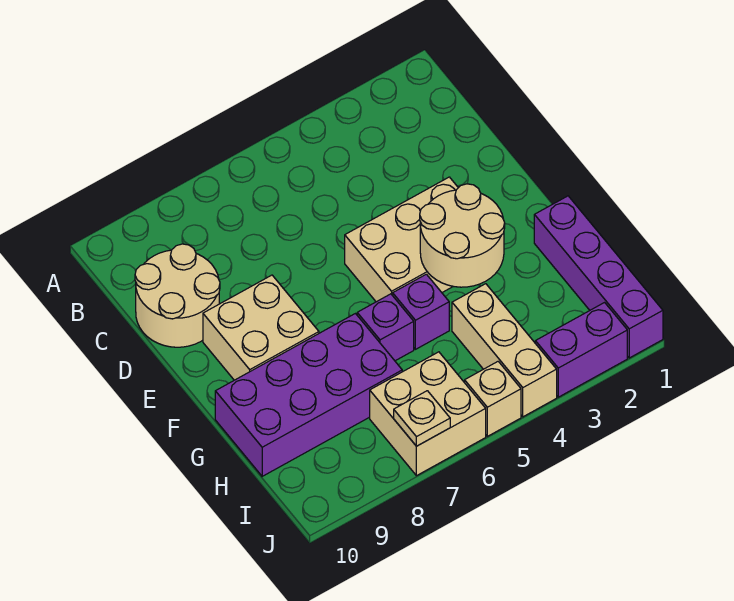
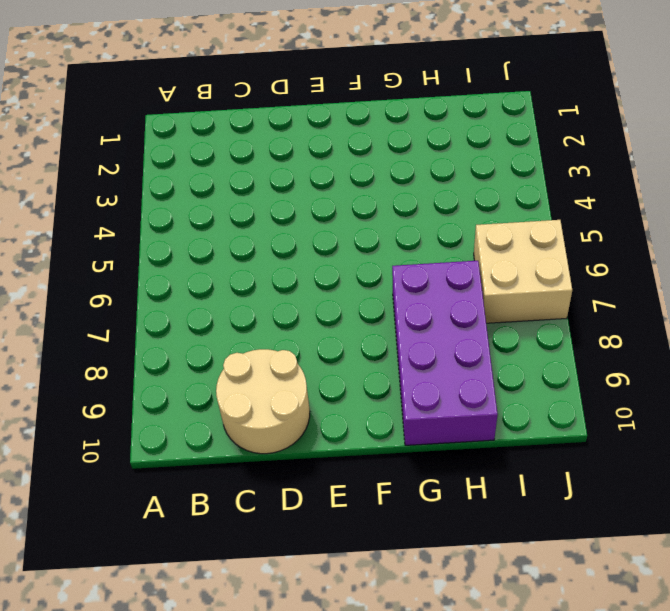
none -> tan brick E3:F5 level 1
none -> tan brick E8:F9 level 1
none -> purple brick G1:J1 level 1

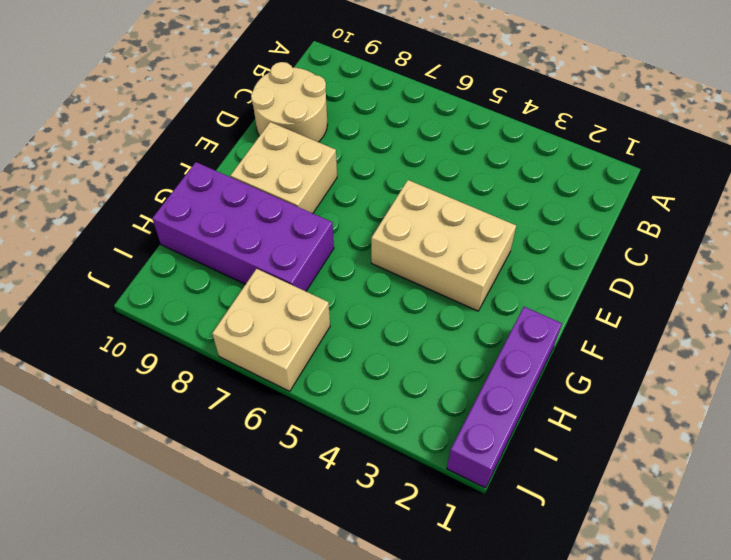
none -> purple brick G5 level 1
none -> purple brick G6 level 1
none -> tan brick H4:J4 level 1

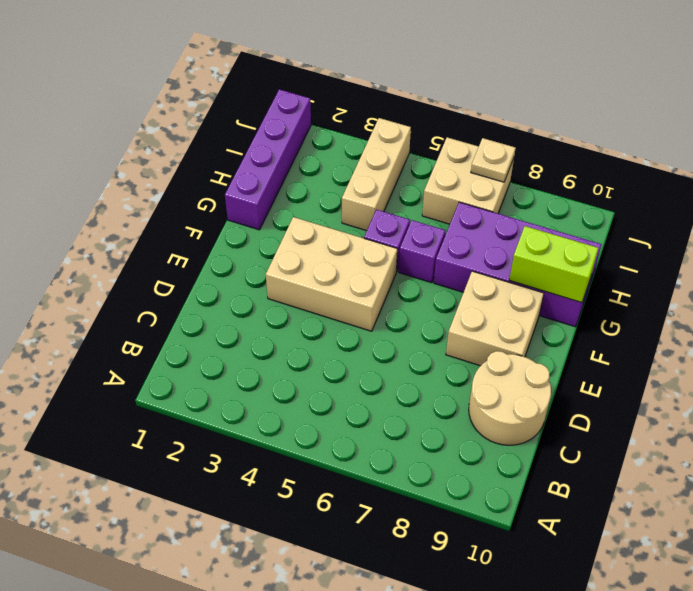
lime brick G9:G10 level 2 -> none
none -> purple brick J2:J3 level 1
none -> tan brick J5 level 1
none -> tan round brick F3:G4 level 2

